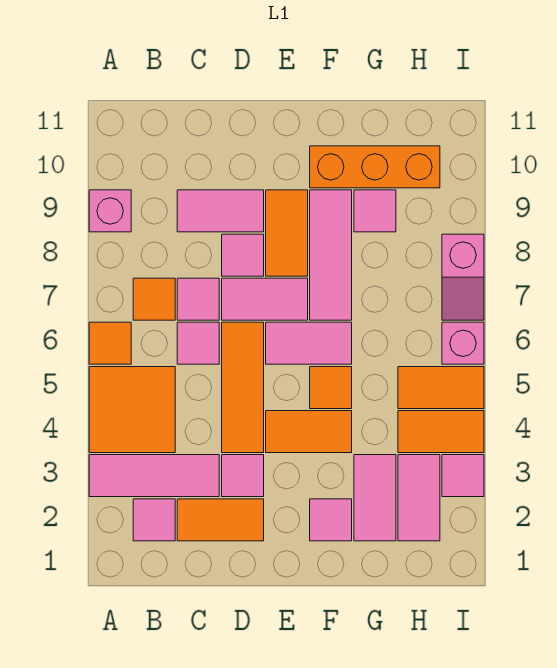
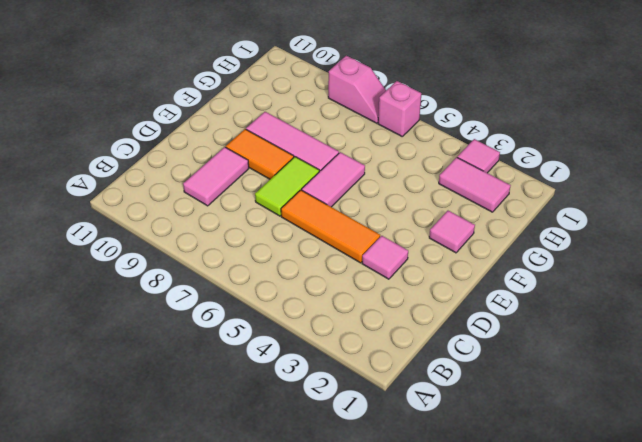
lime tile D7:E7 level 1 -> pink tile D7:E7 level 1
none -> pink tile A3:C3 level 1
none -> orange tile A4:B5 level 1
none -> orange tile A6 level 1

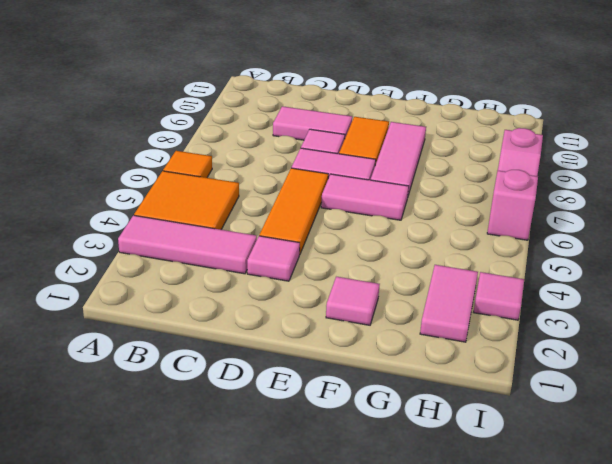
none -> pink brick A9 level 1
none -> pink tile B2 level 1
none -> orange tile B7 level 1

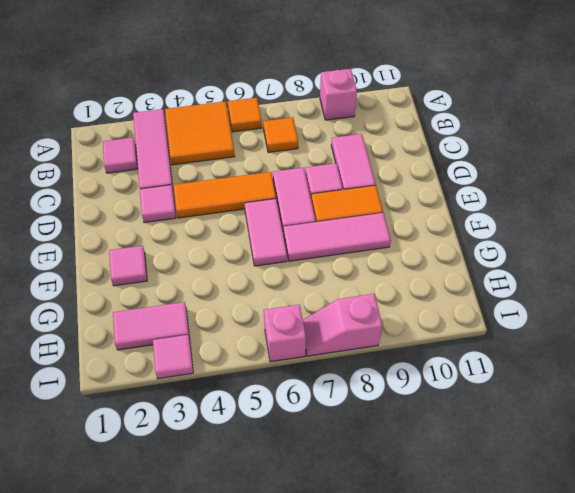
none -> orange tile C2:D2 level 1
none -> pink tile C6 level 1
none -> pink tile C7 level 1

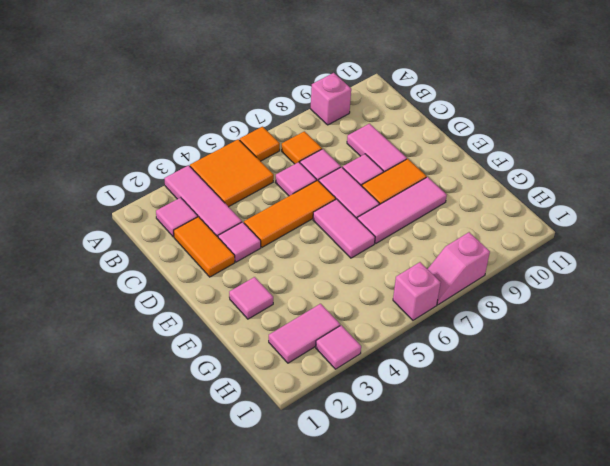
none -> orange tile E4:F4 level 1
none -> orange tile F5 level 1
none -> orange brick F10:H10 level 1

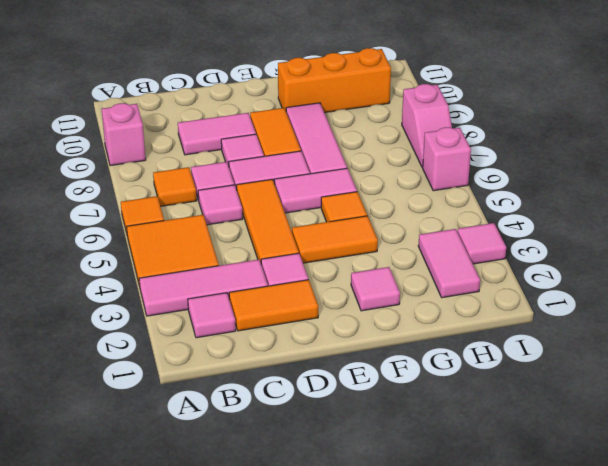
none -> pink tile G2:G3 level 1
none -> pink tile G9 level 1
none -> orange tile H4:I4 level 1

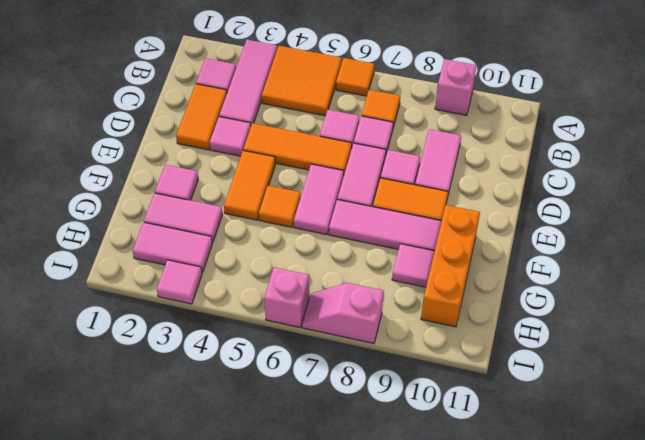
none -> orange tile H4:I4 level 1
none -> orange tile H5:I5 level 1

